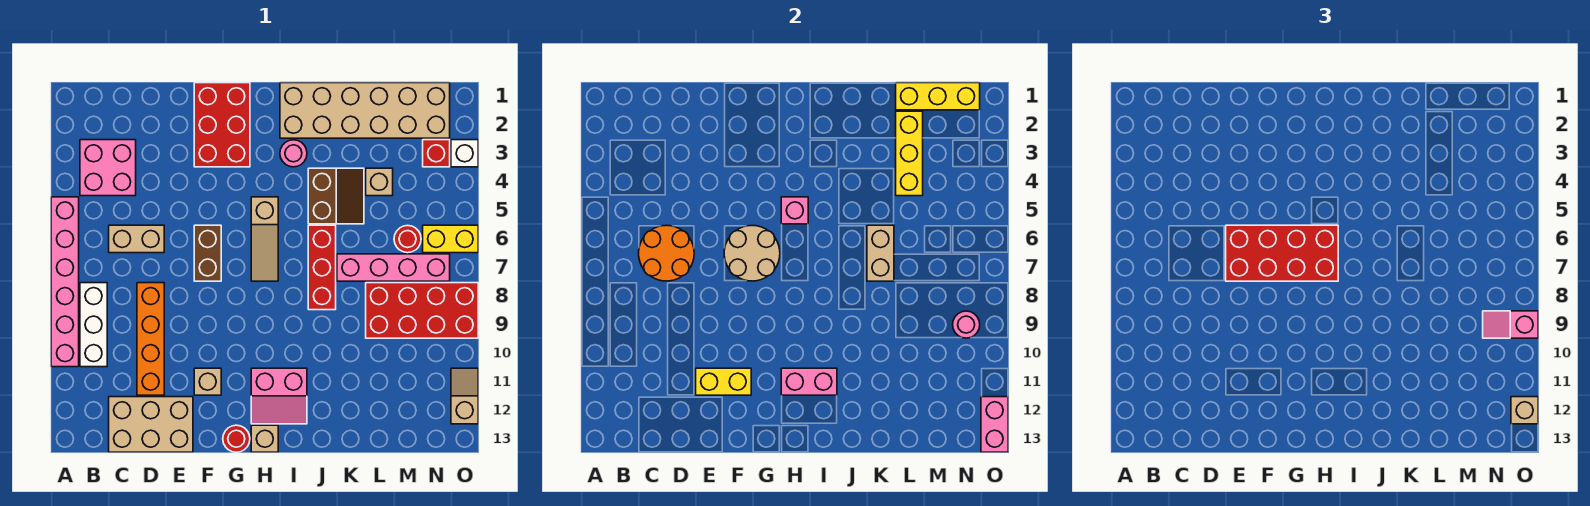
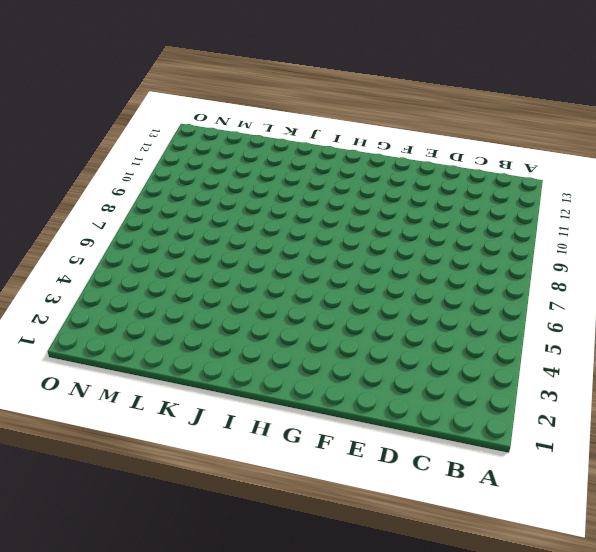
none -> pink brick A5:A10 level 1
none -> pink brick B3:C4 level 1
none -> white brick B8:B10 level 1
none -> tan brick C6:D6 level 1

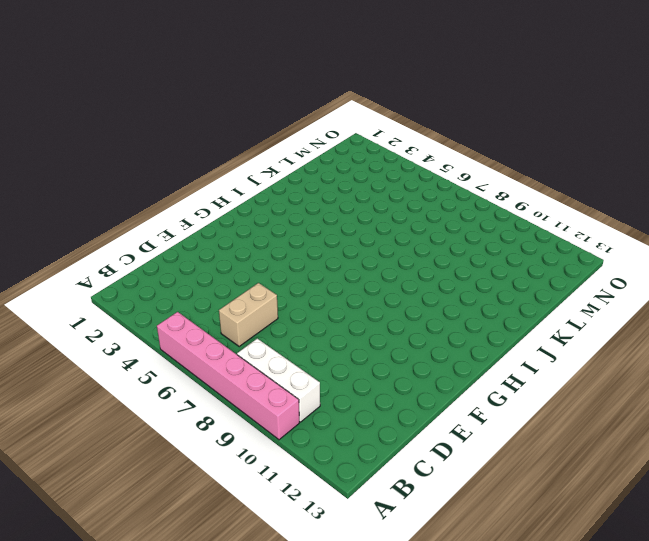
none -> pink brick B3:C4 level 1
none -> tan brick C12:E13 level 1
none -> orange brick D8:D11 level 1
none -> red brick F1:G3 level 1

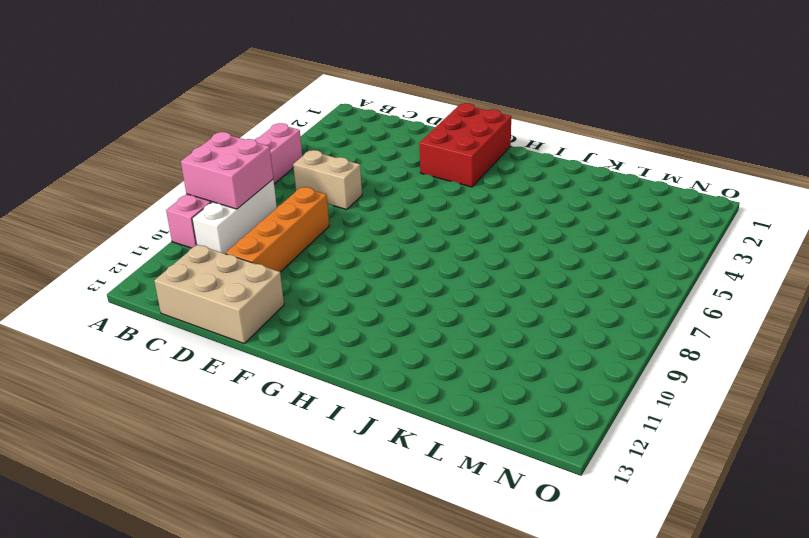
pink brick A8:B9 level 2 -> pink brick B3:C4 level 1
none -> brown brick F6:F7 level 1
none -> tan brick F11 level 1
none -> red round brick G13 level 1
none -> tan slope H5:H7 level 1 top 5

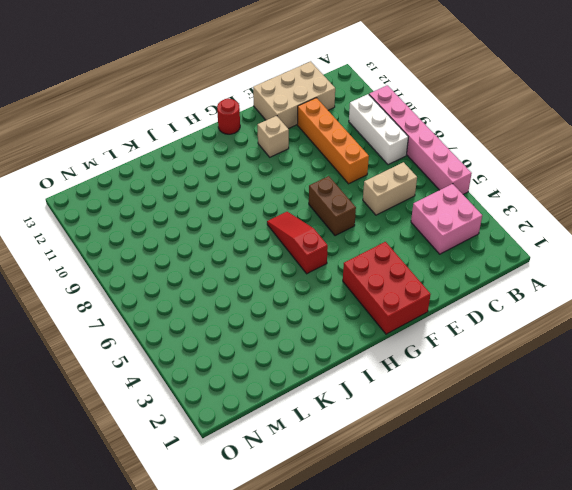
red slope H5:H7 level 1 top 5 -> tan slope H5:H7 level 1 top 5
none -> pink slope H11:I12 level 1 top 11
none -> tan brick H13 level 1
none -> tan brick I1:N2 level 1
none -> pink round brick I3 level 1

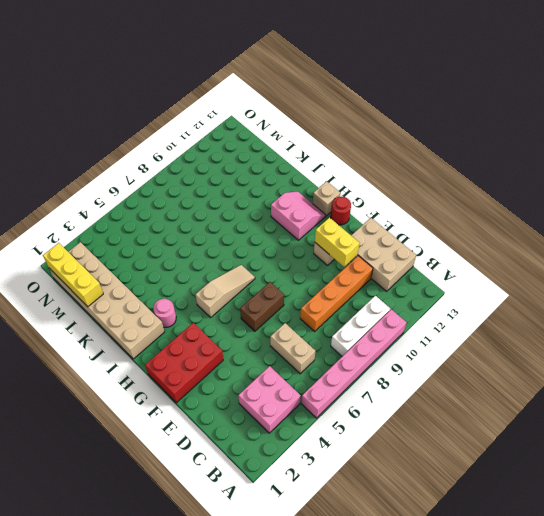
none -> brown slope J4:K5 level 1 top J
none -> red brick J6:J8 level 1
none -> pink brick K7:N7 level 1
none -> tan brick L4 level 1

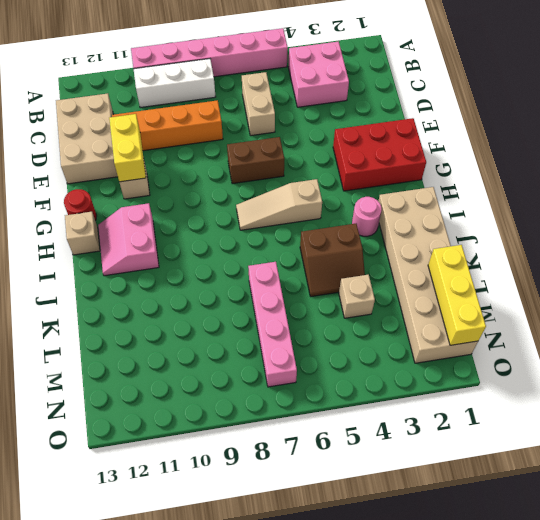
none -> red brick J6:J8 level 1
none -> red brick L8:O9 level 1
none -> red round brick M6 level 1
none -> red brick N3 level 1

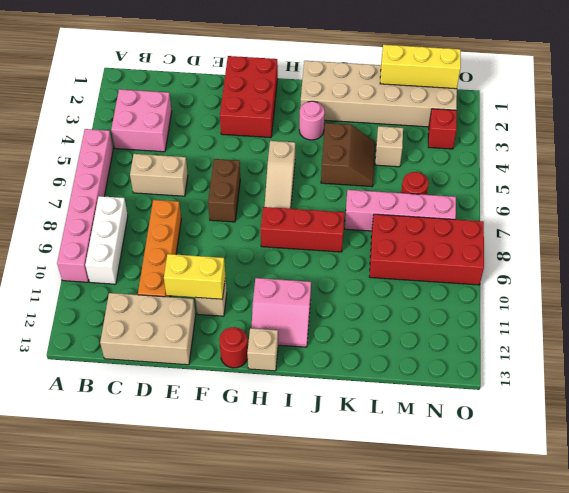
red brick H8:J8 level 1 -> red brick J6:J8 level 1
none -> yellow brick N6:O6 level 1
none -> white brick O3 level 1
none -> tan slope O11:O12 level 1 top 12
none -> orange round brick C6:D7 level 2

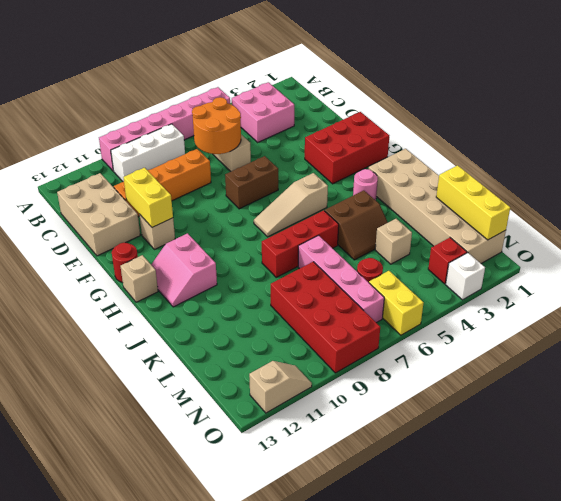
none -> tan round brick F6:G7 level 2
none -> pink brick H5 level 2
none -> pink brick H11:I11 level 2
none -> tan brick K6:K7 level 2

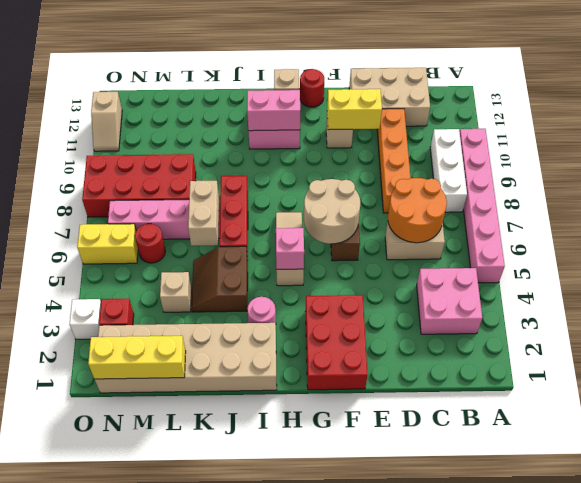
none -> yellow brick L2:L4 level 2
none -> pink round brick N9 level 2
none -> pink brick O12:O13 level 2
none -> red brick E6:H7 level 3

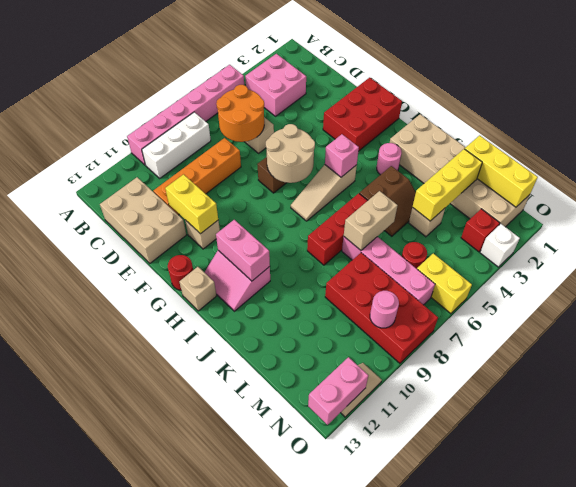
none -> red brick E6:H7 level 3
none -> pink slope N9:O9 level 3 top O
none -> tan brick O12 level 3

